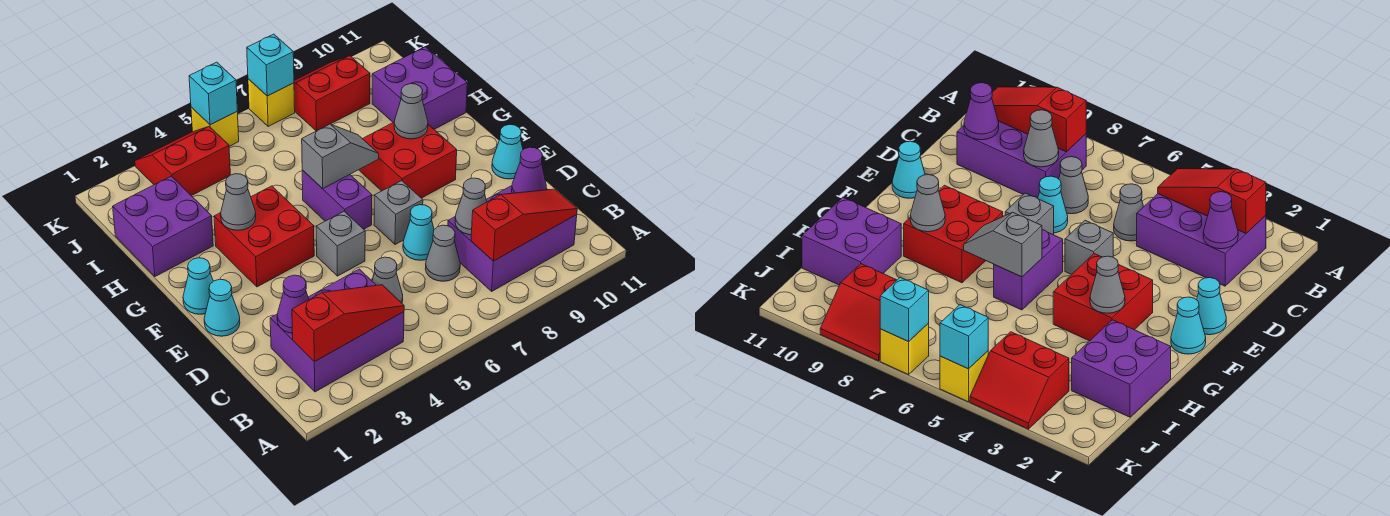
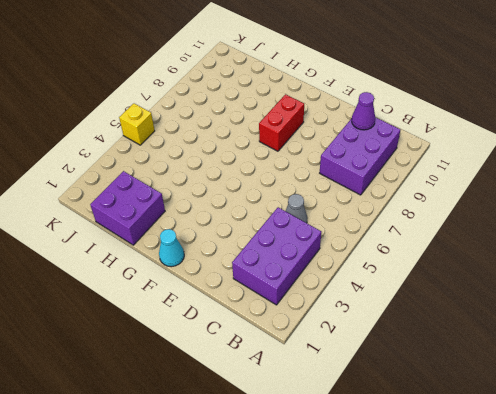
red brick F8:F9 level 1 -> red brick F8:G9 level 1
none -> grey cone C7 level 1
none -> cyan cone D7 level 1
none -> cyan cone E1 level 1

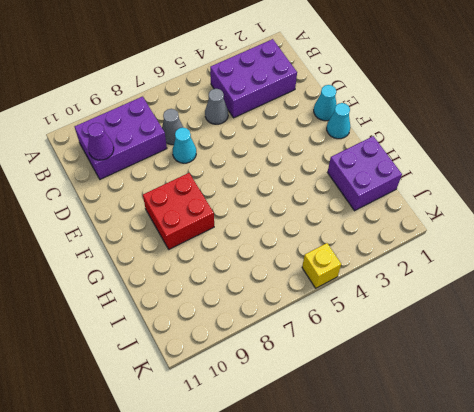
none -> grey brick E5 level 1
none -> grey brick E7 level 1
none -> cyan cone E11 level 1

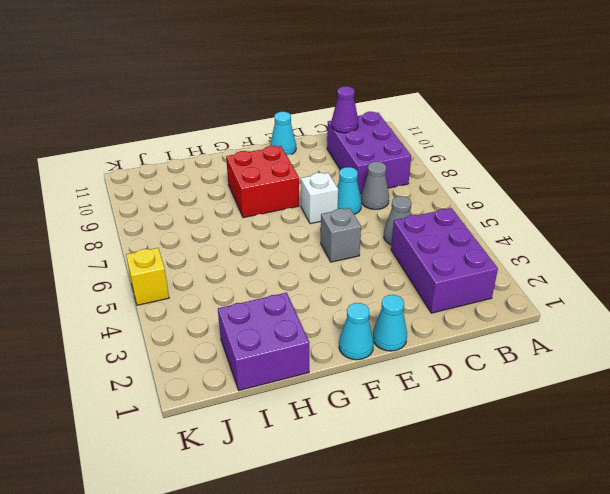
white brick E7 level 1 -> grey brick E7 level 1
none -> red brick F3:G4 level 1
none -> purple brick F6:G6 level 1
none -> purple brick H10:I11 level 1

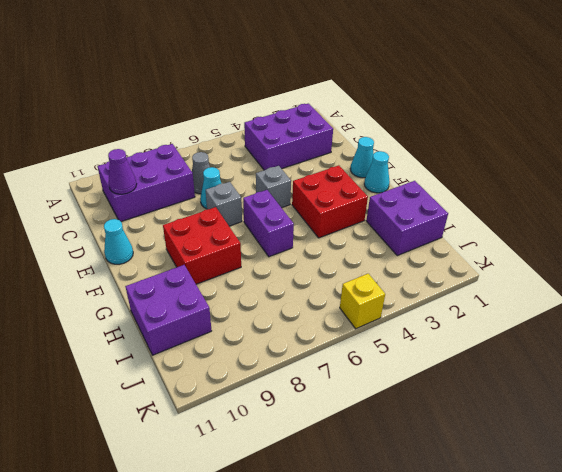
none -> grey cone C5 level 1
none -> red slope J3:K4 level 1 top J
none -> red slope J8:K9 level 1 top J

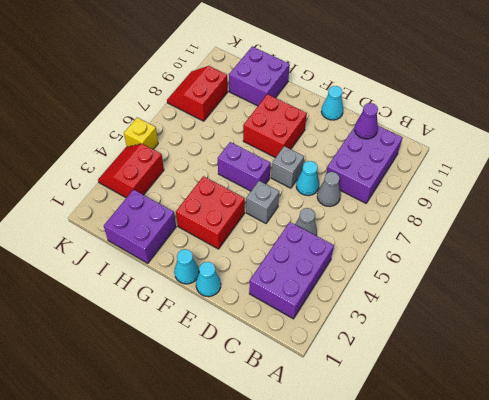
none -> yellow brick K7 level 1
none -> red slope B2:B4 level 2 top 2
none -> red slope B8:B10 level 2 top 8

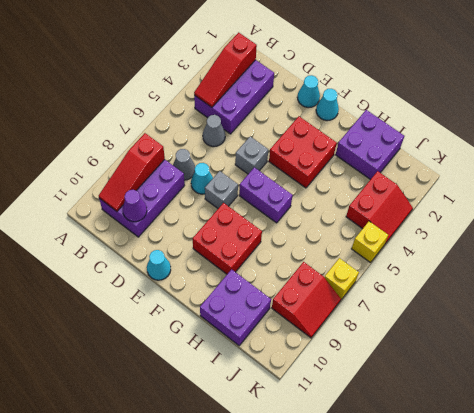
none -> purple cone C2 level 2
none -> grey cone C8 level 2
none -> grey cone G3 level 2

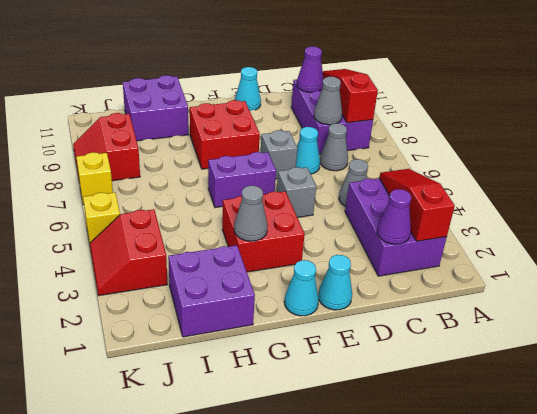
none -> grey slope G6:G7 level 2 top 6
none -> grey cone G9 level 2
none -> cyan brick K5 level 2

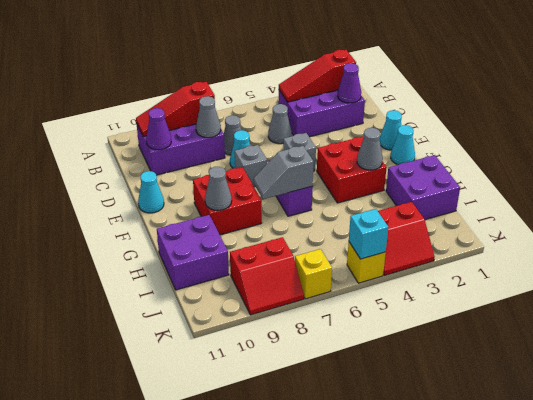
none -> cyan brick K7 level 2

